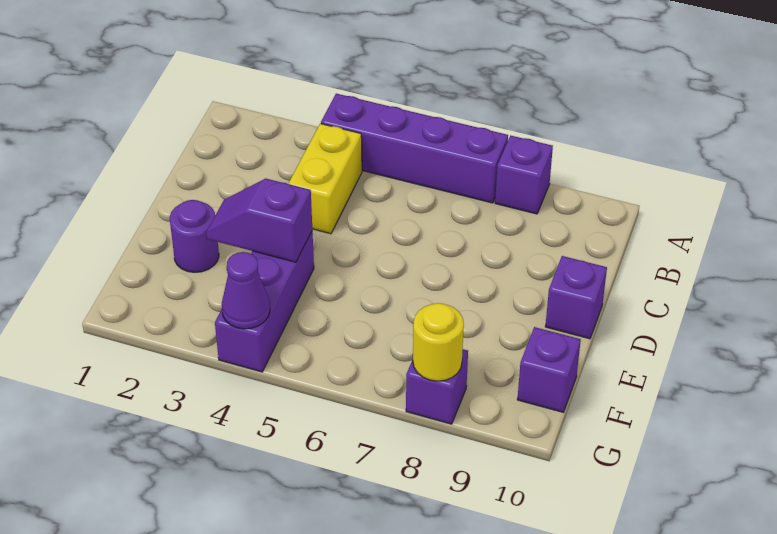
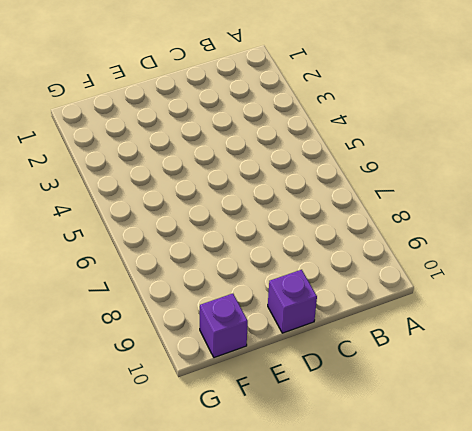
none -> purple brick A4:A7 level 1
none -> purple brick A8 level 1

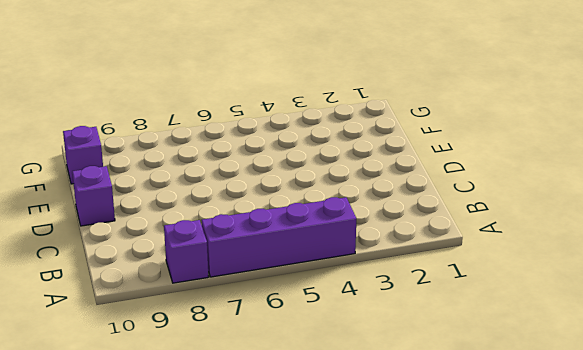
none -> yellow brick B4:C4 level 1
none -> purple round brick E2 level 1

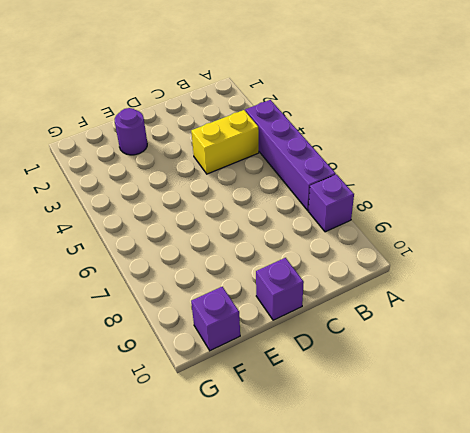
none -> purple brick E4:G4 level 1
none -> purple brick G8 level 1

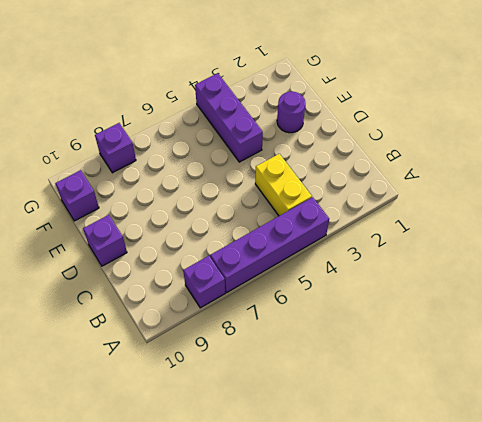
none -> purple slope E3:E4 level 2 top 4
none -> purple cone G4 level 2

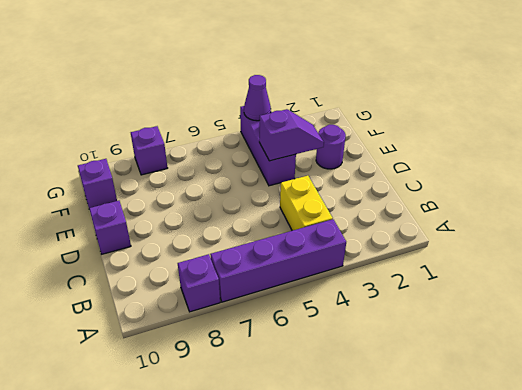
none -> yellow round brick G8 level 2

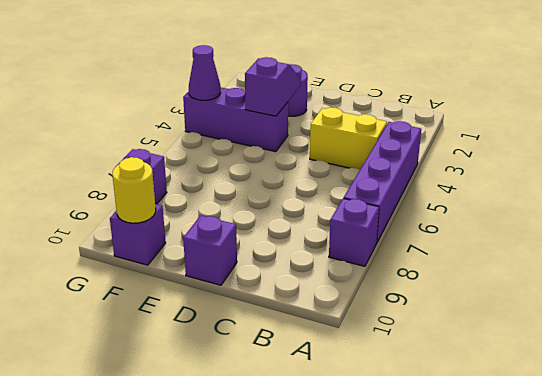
yellow round brick F10 level 2 -> yellow round brick G8 level 2

